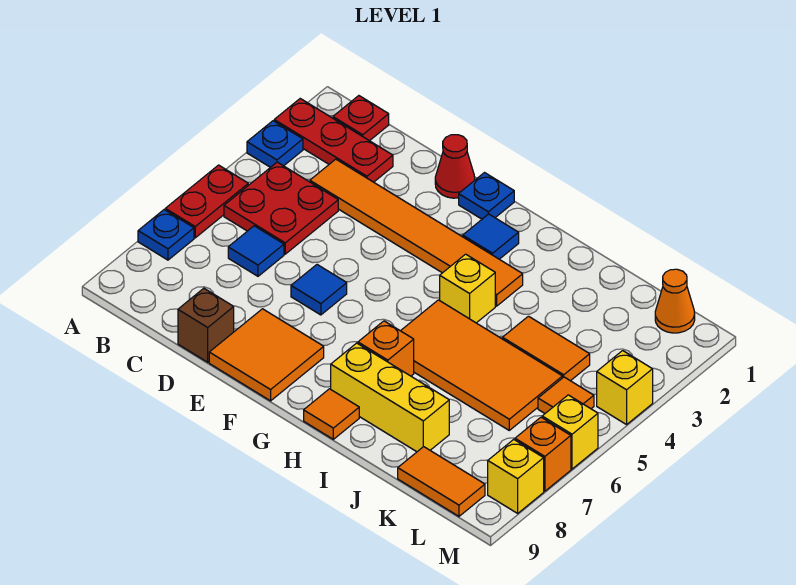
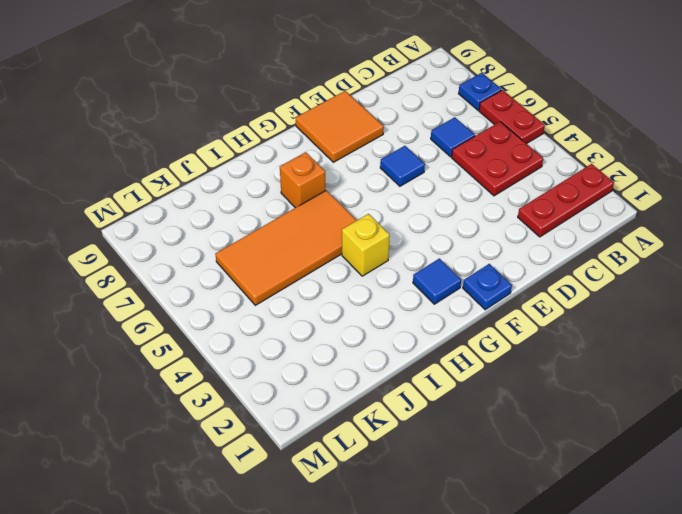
none -> blue plate A3 level 1
none -> red plate B1 level 1
none -> orange tile C3:H3 level 1

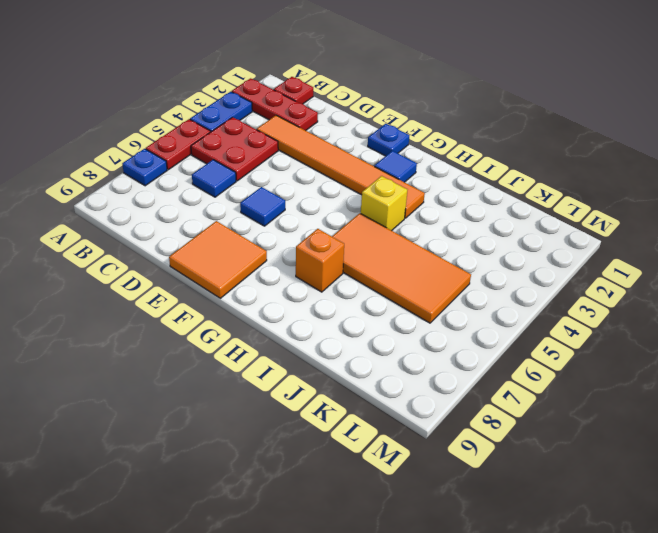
blue plate A3:A4 level 1 -> blue plate A3 level 1
none -> brown brick D9 level 1
none -> red cone E1 level 1
none -> yellow brick H8:J8 level 1

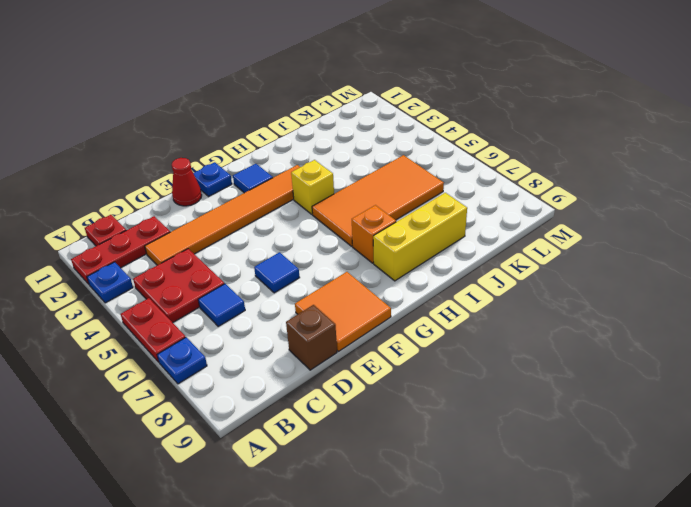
none -> orange tile H9 level 1
none -> orange tile J4:K4 level 1
none -> orange tile K9:L9 level 1

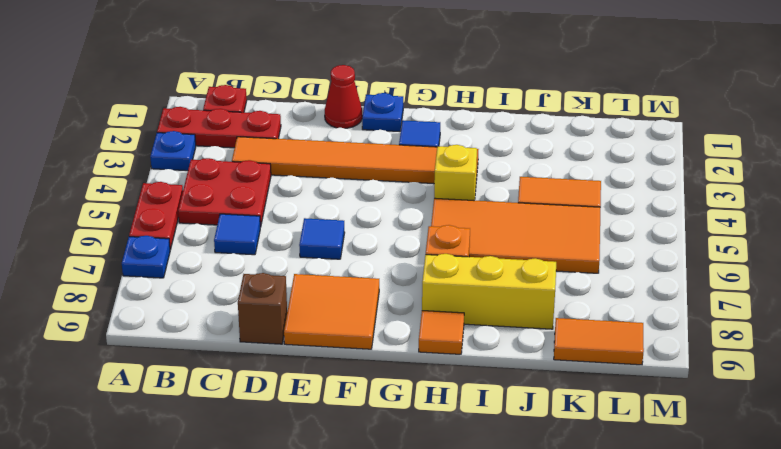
none -> orange cone L1 level 1
none -> orange tile L5 level 1
none -> yellow brick M4 level 1

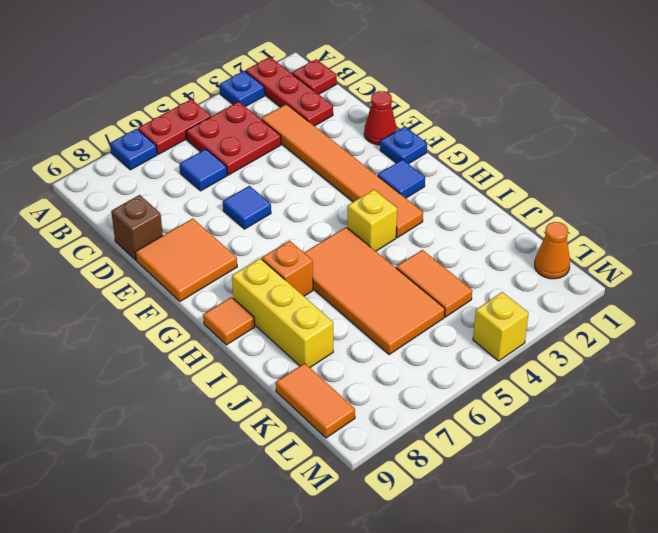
none -> orange tile L5 level 1
none -> yellow brick M6 level 1
none -> orange brick M7 level 1

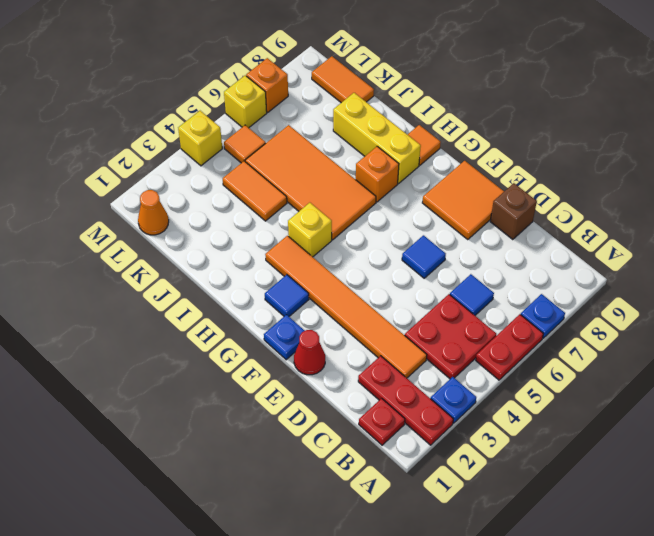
none -> yellow brick M8 level 1

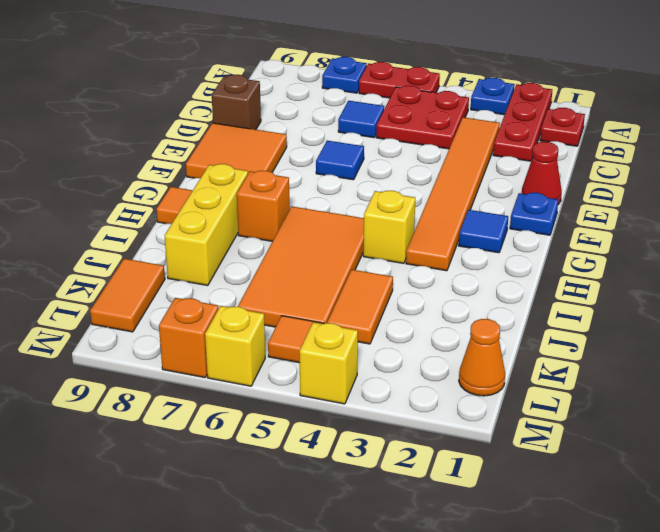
none -> yellow brick M8 level 1

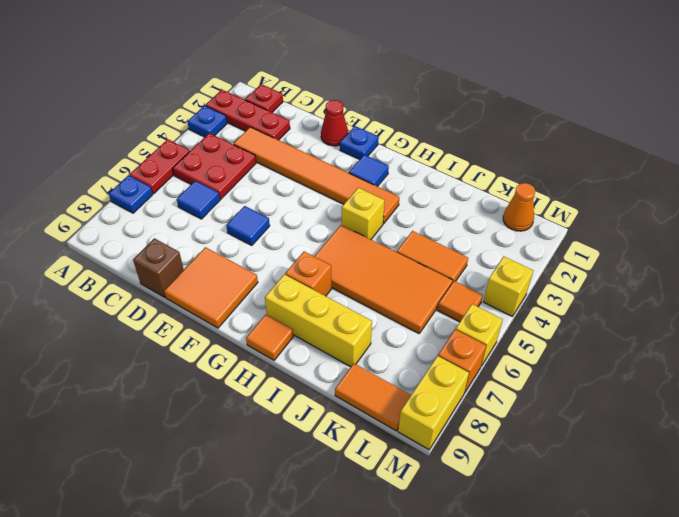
yellow brick M8:M9 level 1 -> yellow brick M8 level 1

